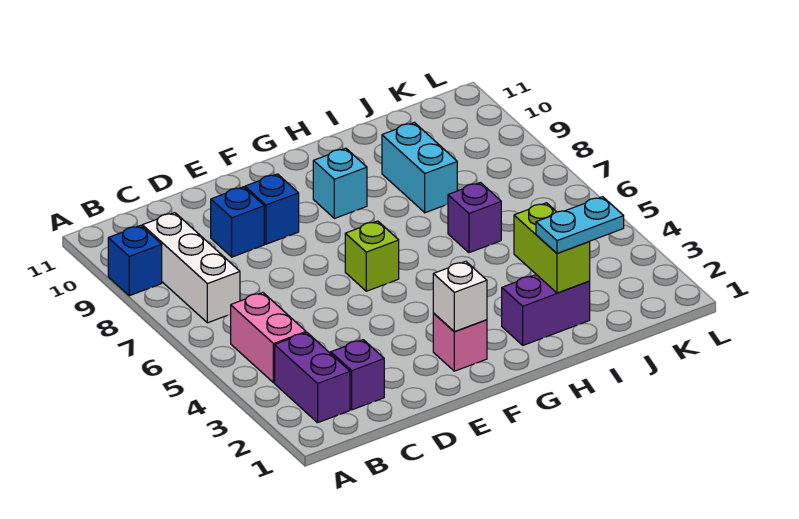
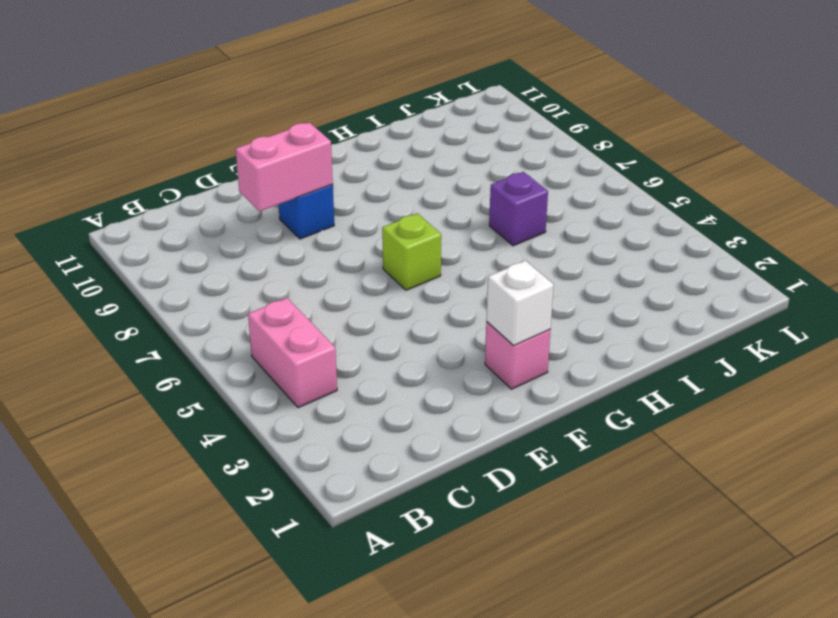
pink brick D9:E9 level 2 -> none
none -> blue brick A9 level 1
none -> purple brick B2:B3 level 1
none -> white brick B7:B9 level 1

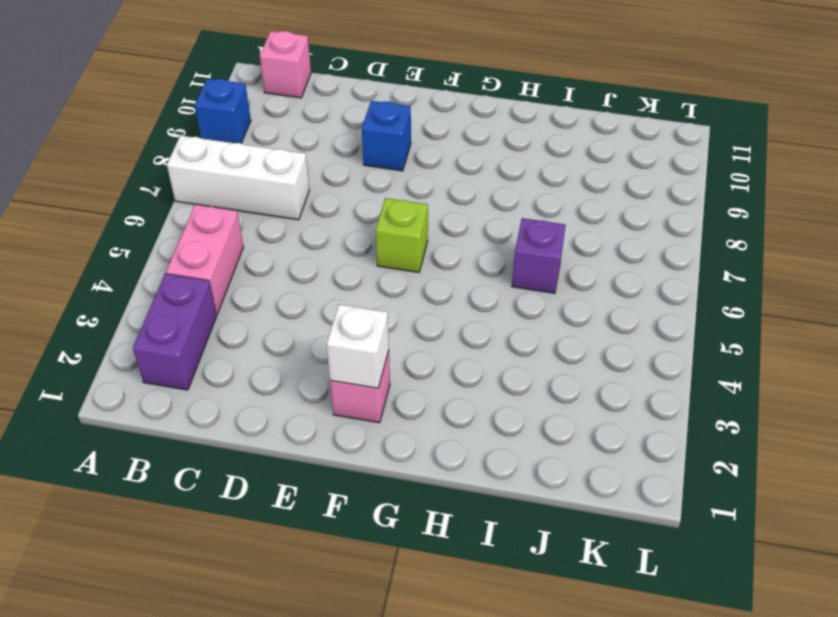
white brick A7:C7 level 1 -> white brick B7:B9 level 1
pink brick B11 level 1 -> none
none -> purple brick C2 level 1
none -> blue brick D9 level 1
none -> cyan brick G9 level 1

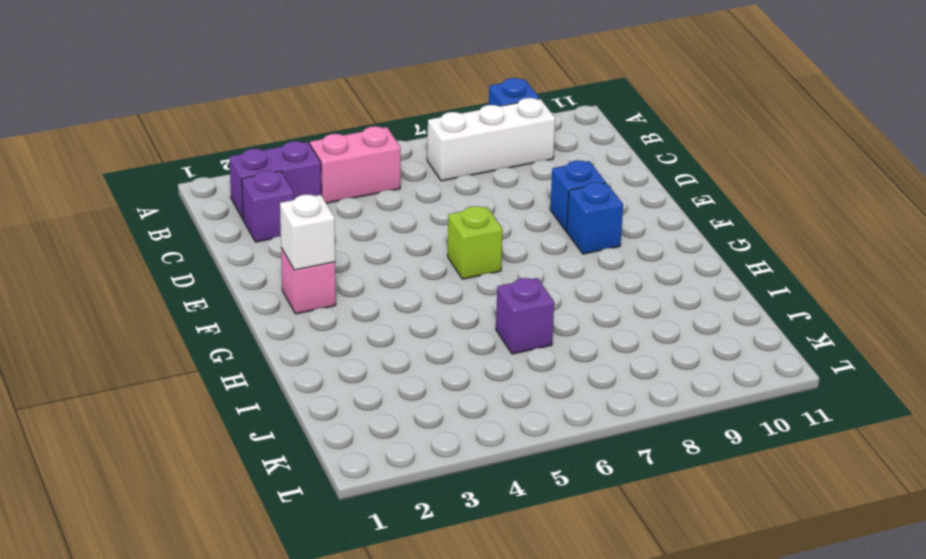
blue brick F9 level 1 -> blue brick D9 level 1
none -> cyan brick G9 level 1
none -> purple brick H2:I2 level 1
none -> cyan brick I8:I9 level 1

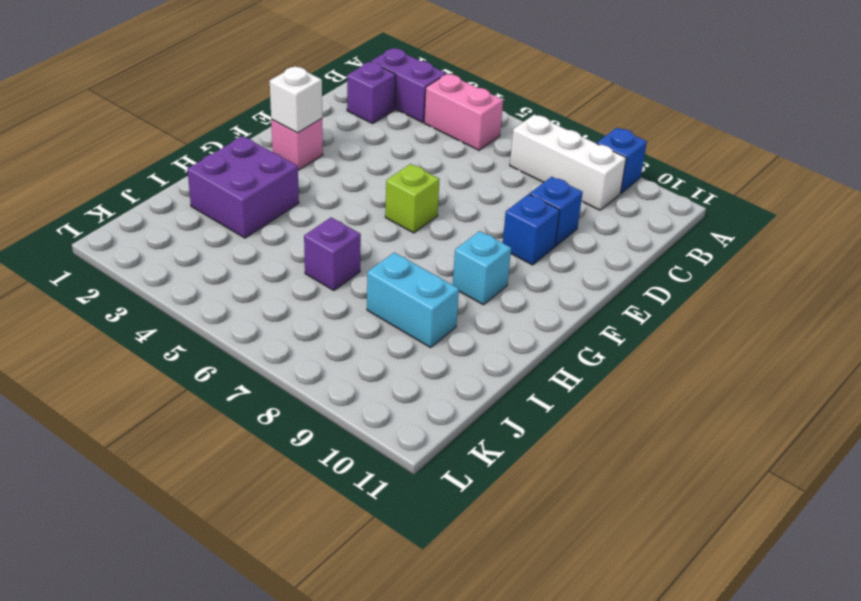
purple brick H2:I3 level 1 -> purple brick H2:I2 level 1
none -> lime brick I2:I3 level 2
none -> cyan plate I2:J2 level 3

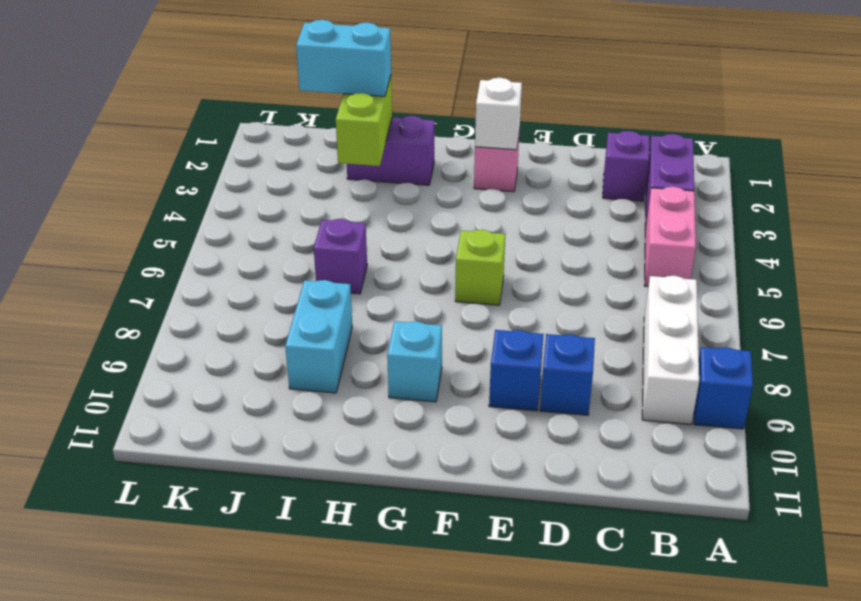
cyan brick I2:J2 level 3 -> cyan plate I2:J2 level 3

